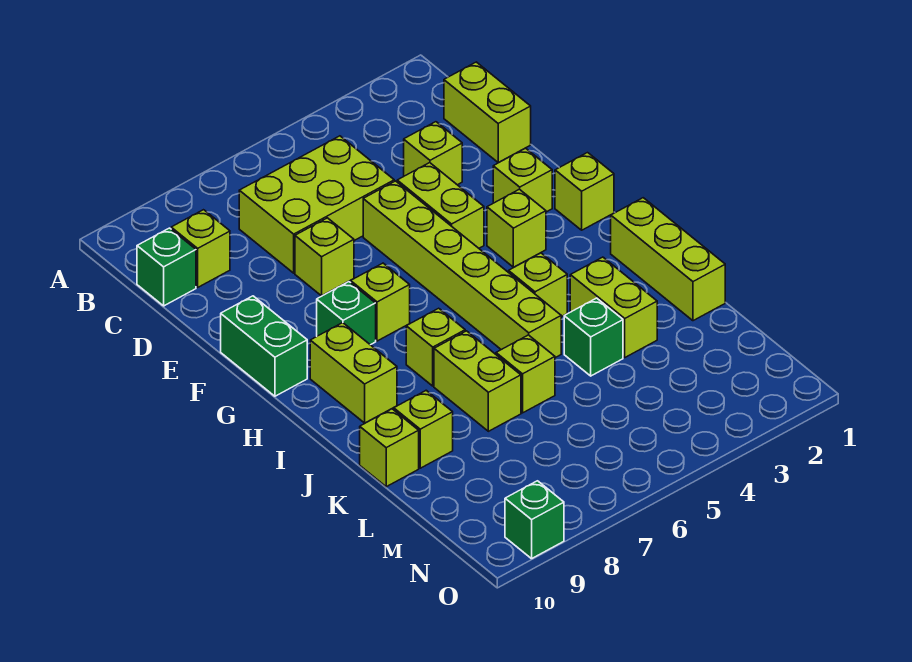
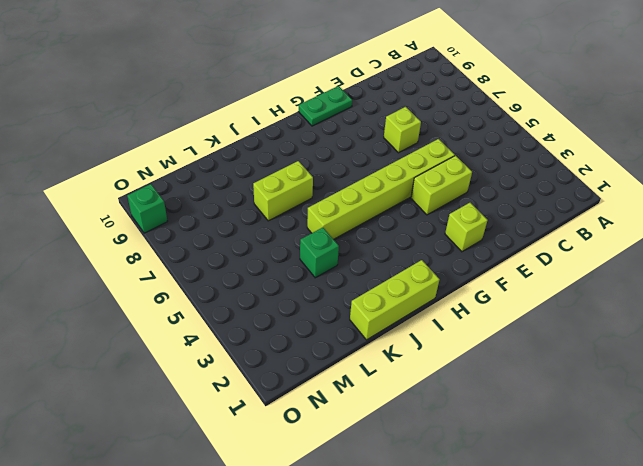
green plate F10:G10 level 1 -> green brick F10:G10 level 1
none -> lime brick C1:D1 level 1
none -> lime brick C5:D7 level 1
none -> lime brick C9 level 1

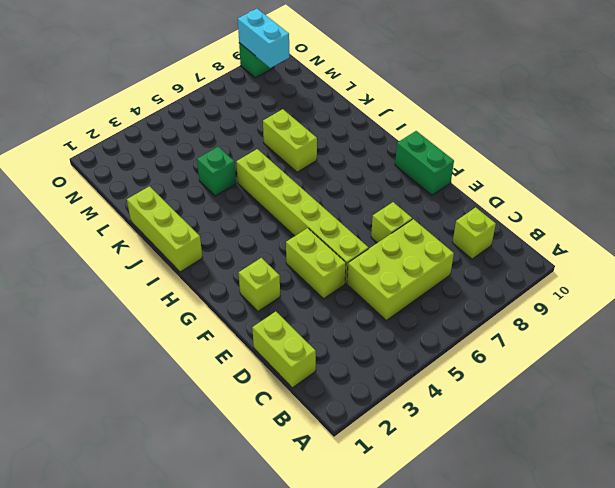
cyan brick N9:O9 level 2 -> none
none -> green brick C10 level 1
none -> lime brick D3 level 1
none -> lime brick G1 level 1

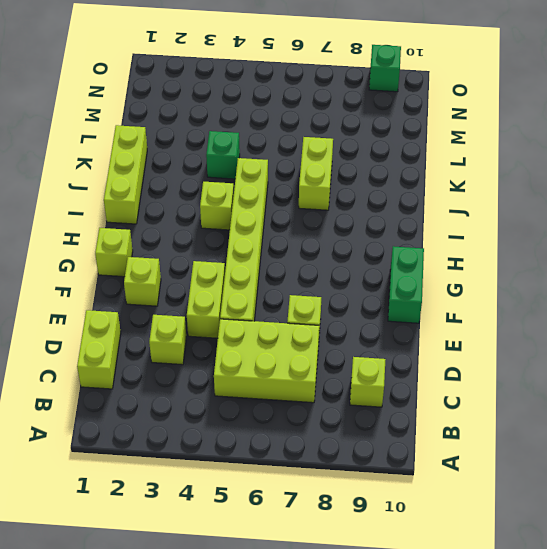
none -> green brick C10 level 1
none -> lime brick G3 level 1
none -> lime brick G7 level 1

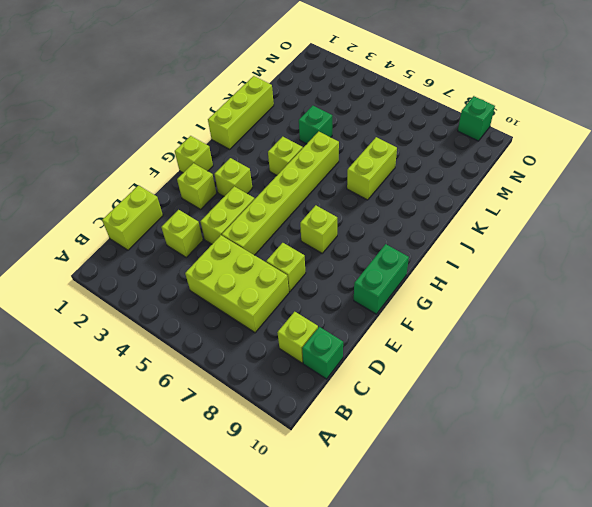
none -> green brick G8 level 1
none -> lime brick H9:I9 level 1
none -> lime brick I7 level 1

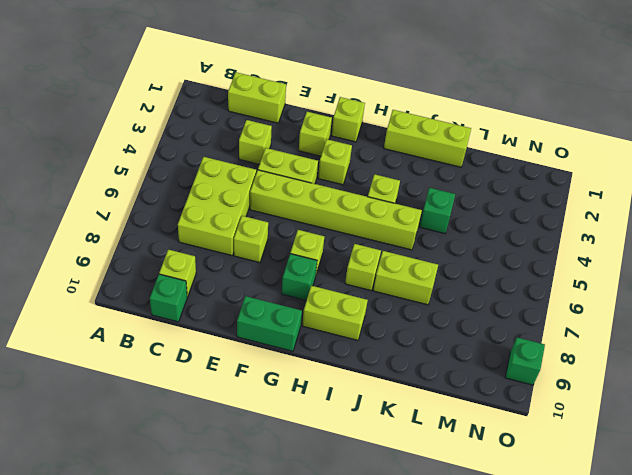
none -> lime brick J3:K3 level 1
none -> lime brick K6 level 1
none -> lime brick K9 level 1

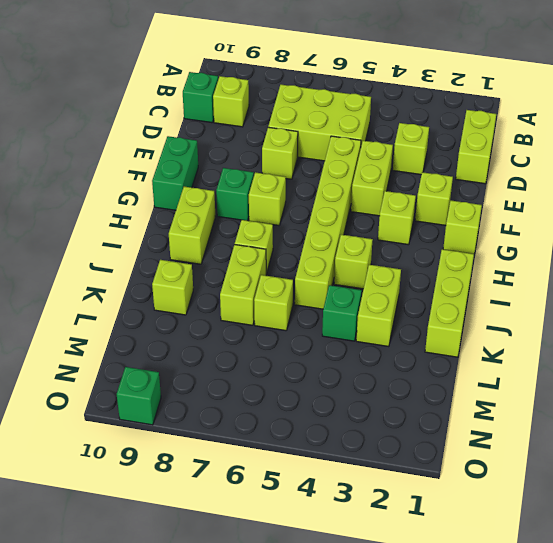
none -> lime brick K10 level 1

